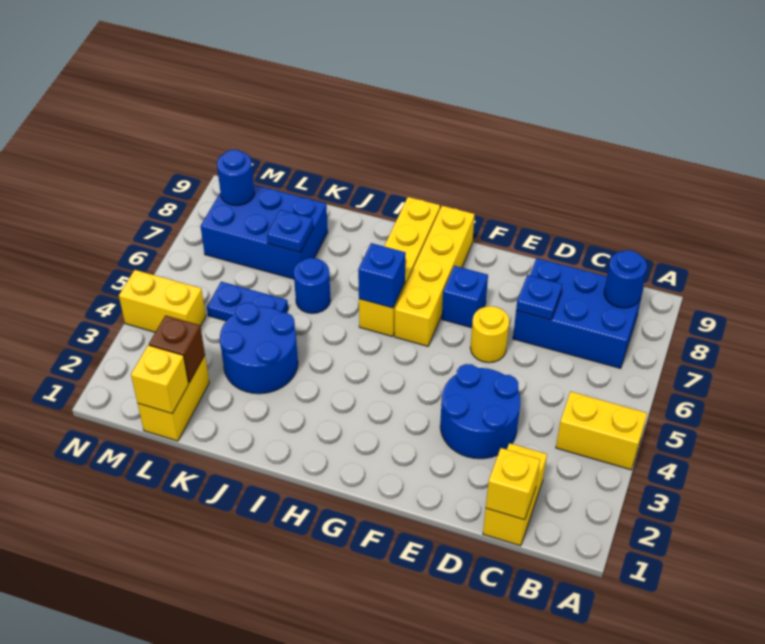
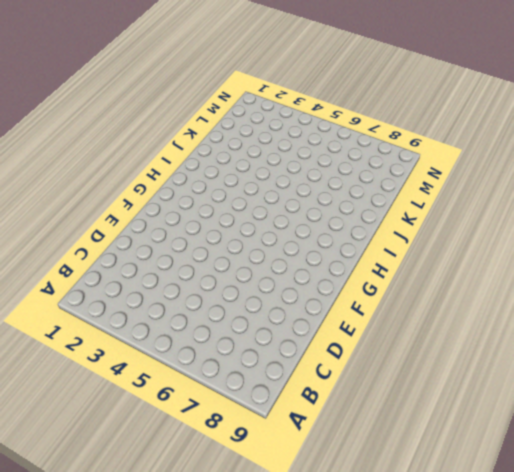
none -> yellow brick A4:B4 level 1
none -> blue brick B7:D8 level 1
none -> yellow brick C1:C2 level 1

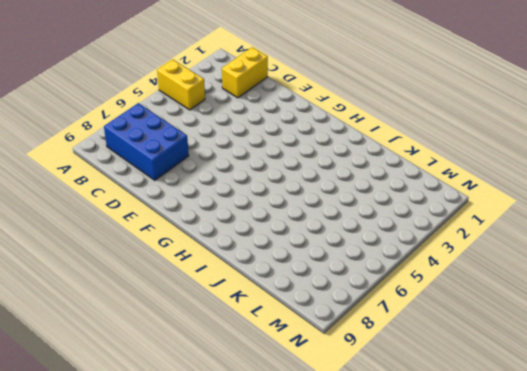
none -> blue round brick D3:E4 level 1
none -> yellow round brick E6 level 1
none -> blue brick F7 level 1

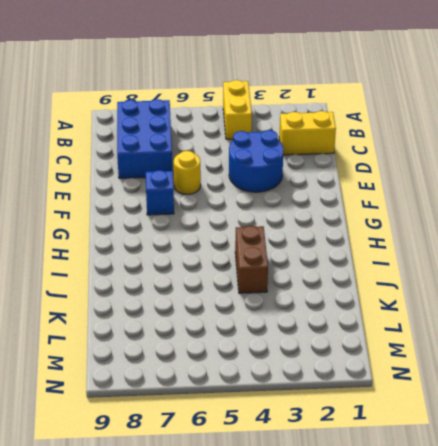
brown brick I4:J4 level 1 -> blue round brick J3:K4 level 1
none -> yellow brick G6:G9 level 1
none -> yellow brick H6:H9 level 1
none -> blue round brick J6 level 1

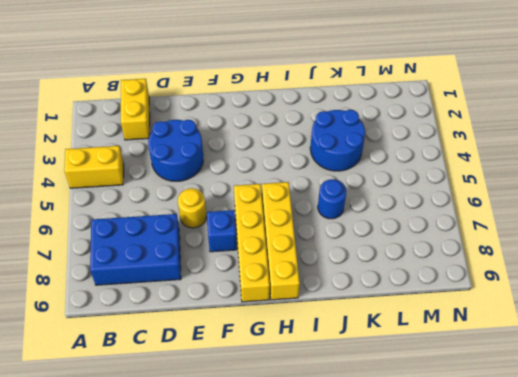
none -> blue plate K5:L5 level 1
none -> blue brick K7:M8 level 1
none -> yellow brick L1:L2 level 1

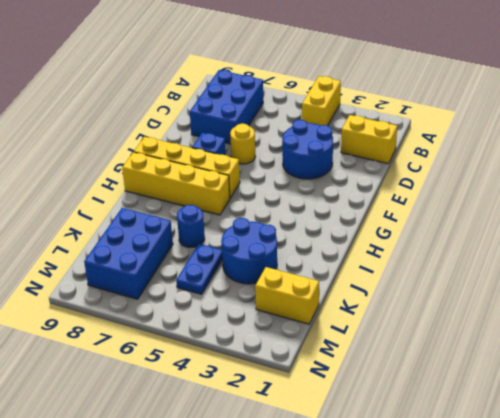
none -> yellow brick M4:N4 level 1
none -> blue round brick B8 level 2
none -> yellow brick C1 level 2

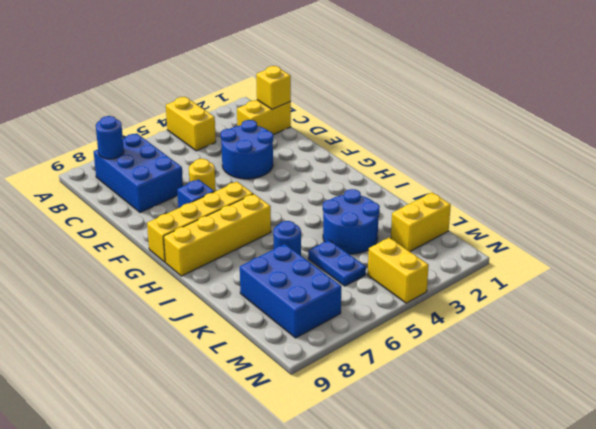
none -> blue plate D7 level 2
none -> blue brick H6 level 2
none -> blue plate K7 level 2

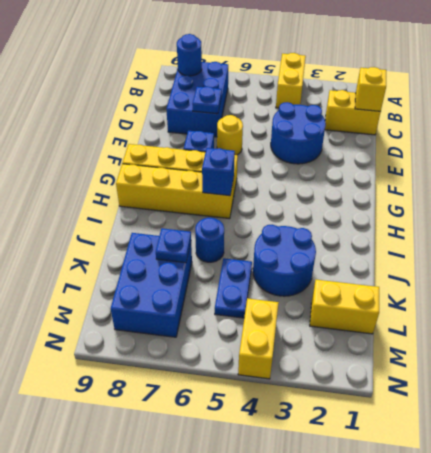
none -> yellow brick L1 level 2
none -> brown brick L2 level 2
none -> blue round brick M8 level 2

